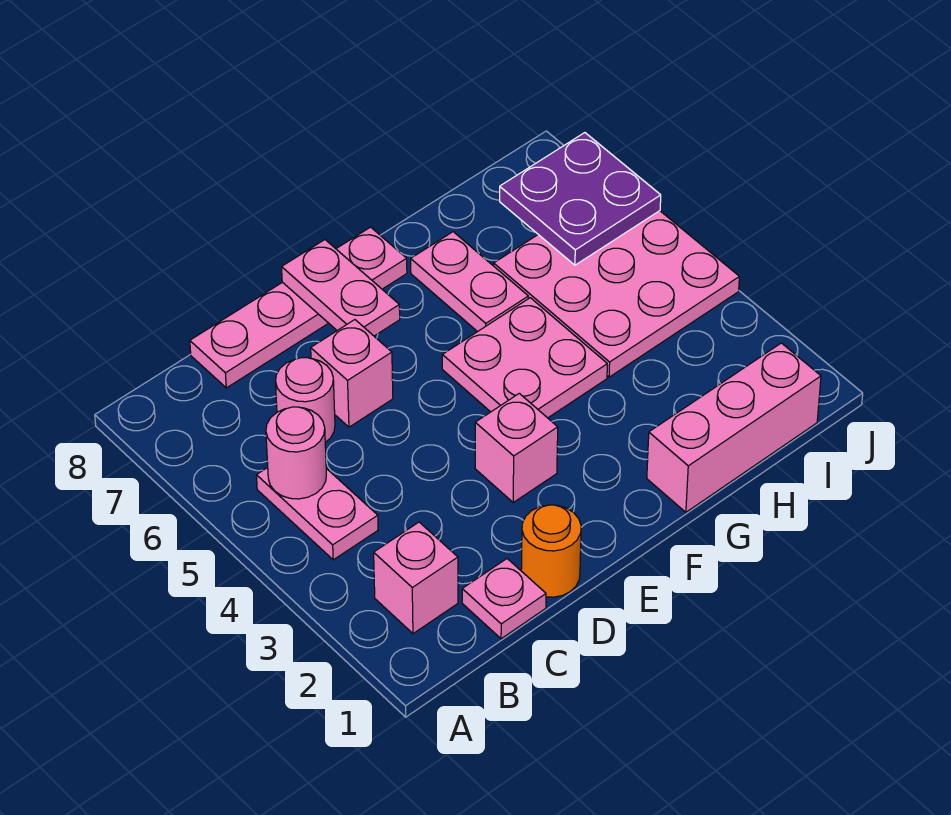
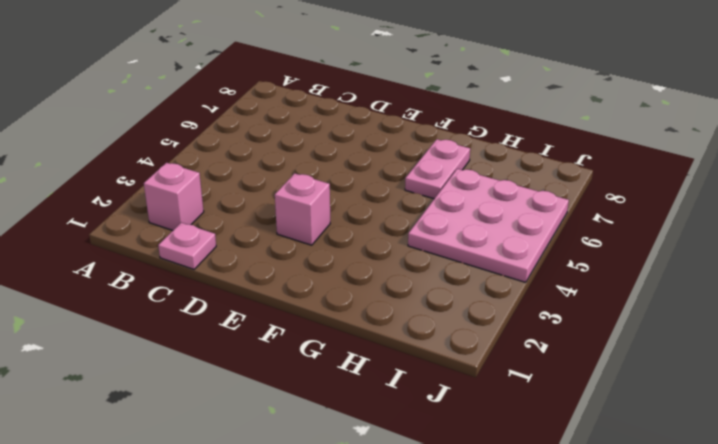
none -> pink plate B4:B5 level 1
none -> pink round brick C6 level 1
none -> pink plate C8:F8 level 1

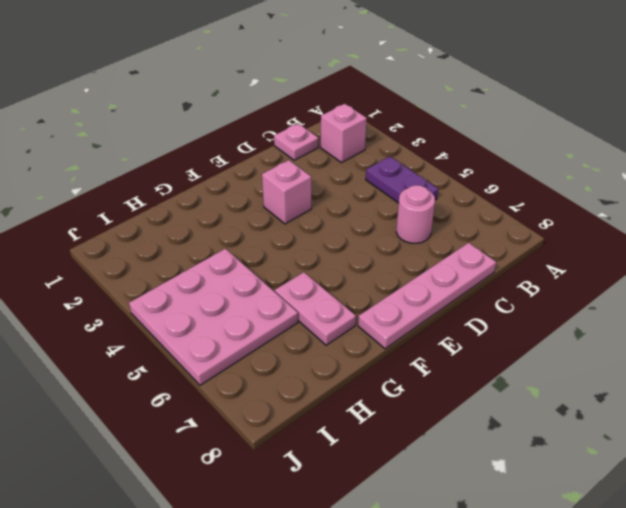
purple plate B4:B5 level 1 -> pink plate B4:B5 level 1
none -> orange round brick D1 level 1
none -> pink brick D6 level 1
none -> pink plate F4:G5 level 1

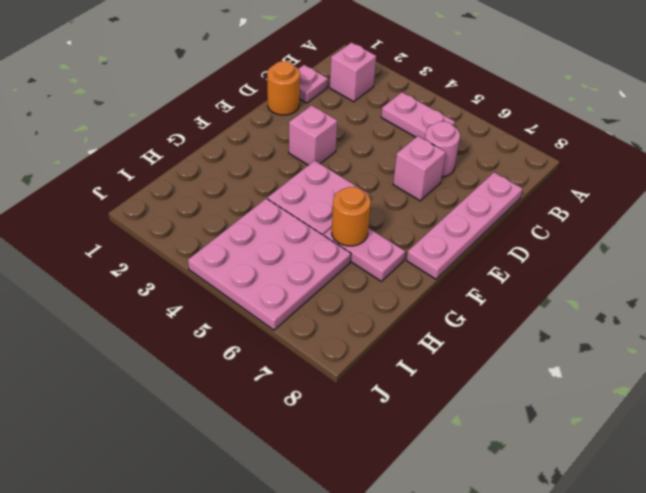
orange round brick G6 level 2 -> none
none -> pink brick G1:I1 level 1
none -> pink round brick B5 level 2
none -> pink plate E7:E8 level 2

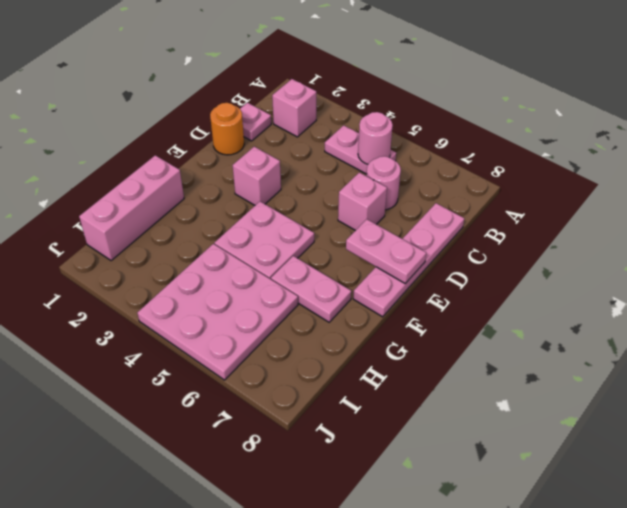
none -> purple plate I6:J7 level 2

